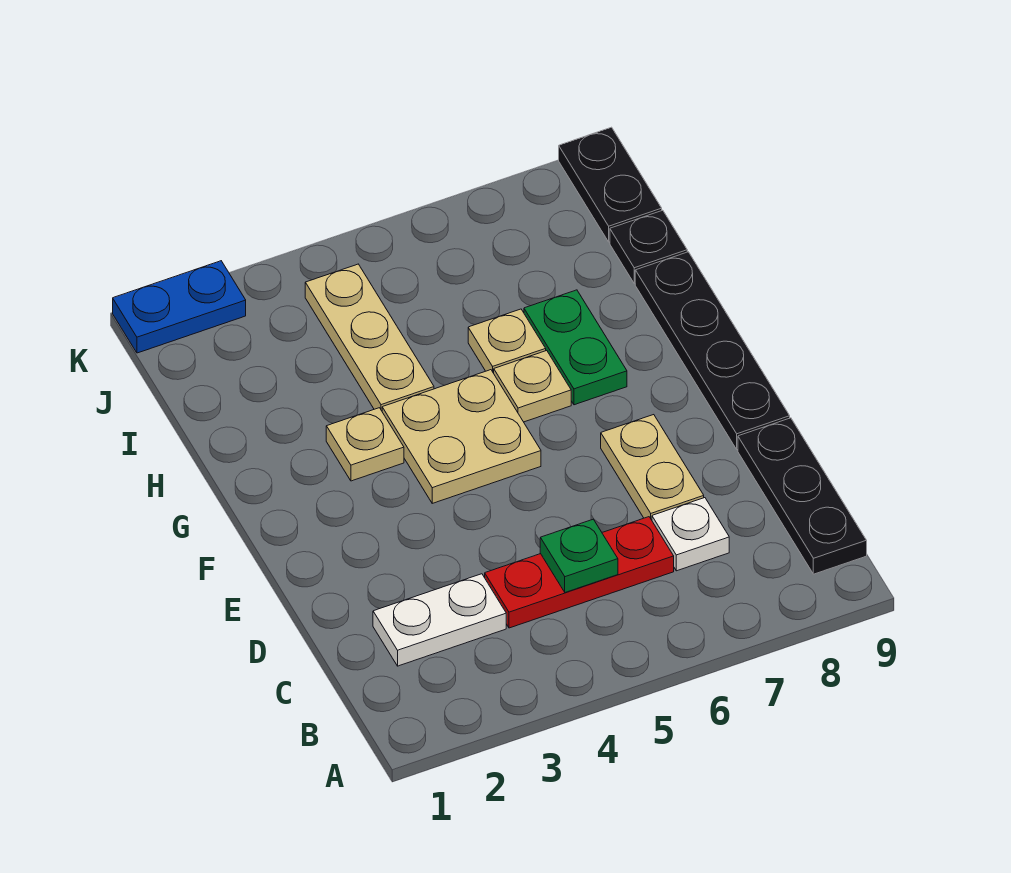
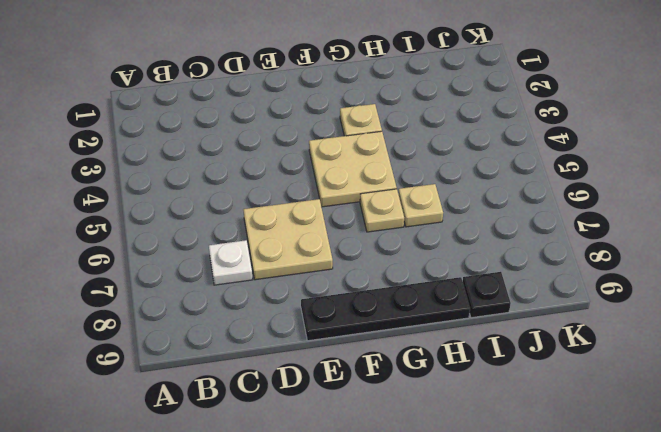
tan plate D6:E7 level 1 -> tan plate D7:E7 level 1
none -> black plate B9:D9 level 1
none -> white plate C2:C3 level 1
none -> red plate C4:C6 level 1

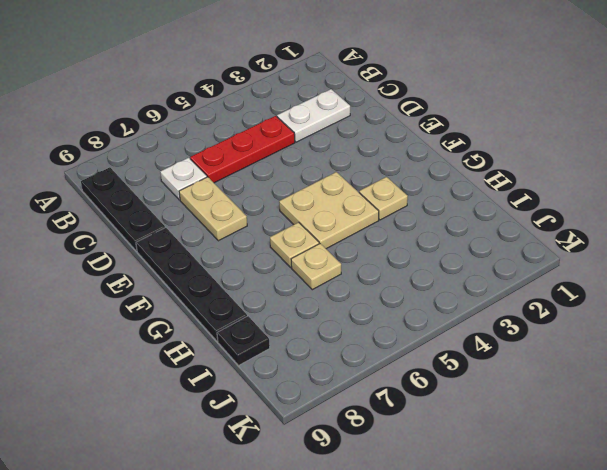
none -> green plate G7:H7 level 1
none -> tan plate H4:J4 level 1
none -> black plate J9:K9 level 1

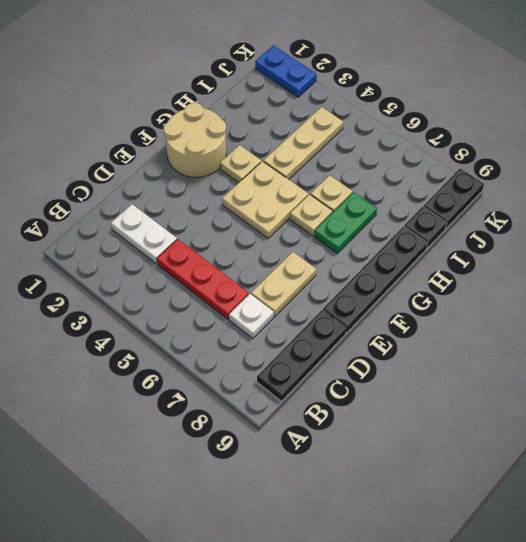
tan round brick F1:G2 level 1 -> none
none -> green plate C5 level 2

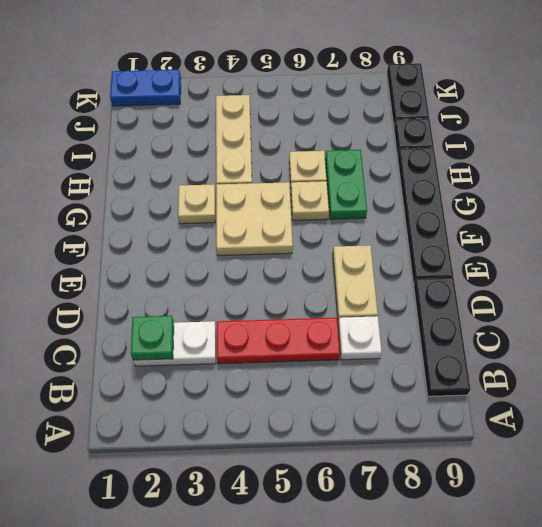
green plate C2 level 2 -> green plate C5 level 2

